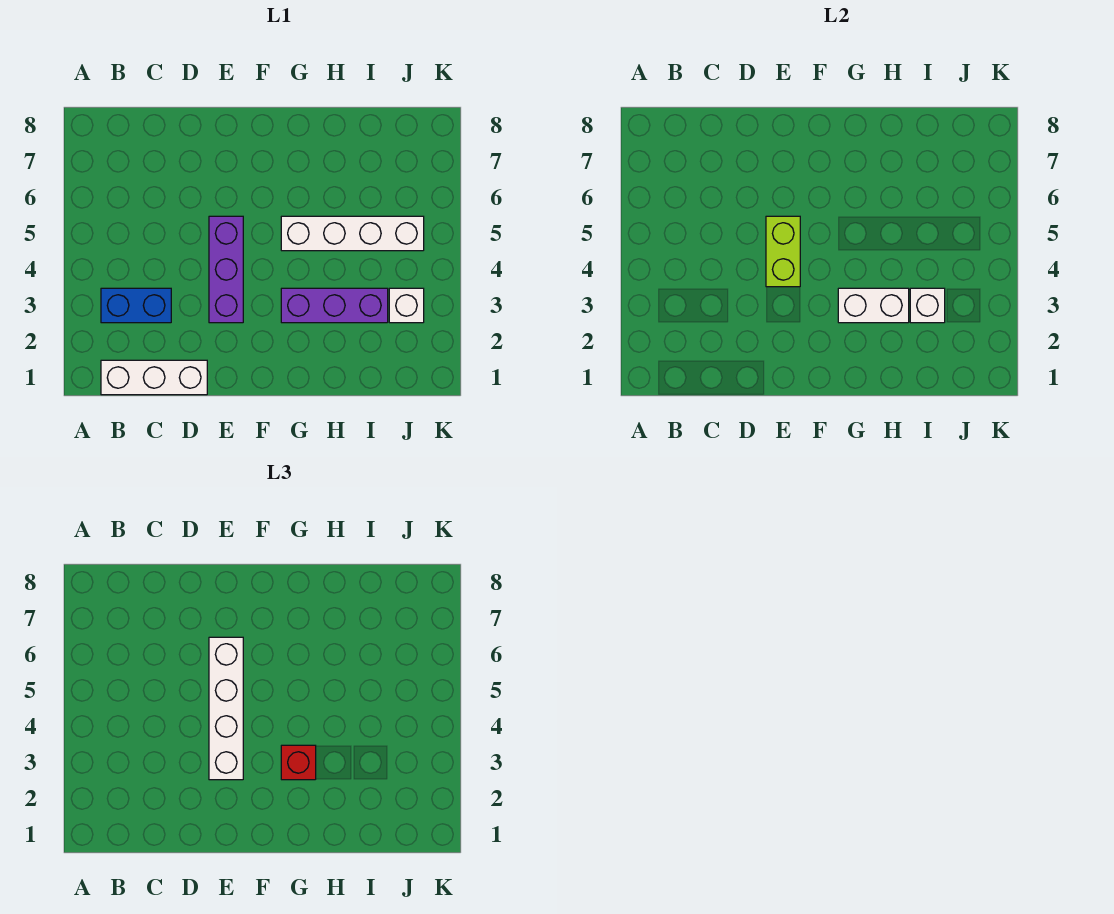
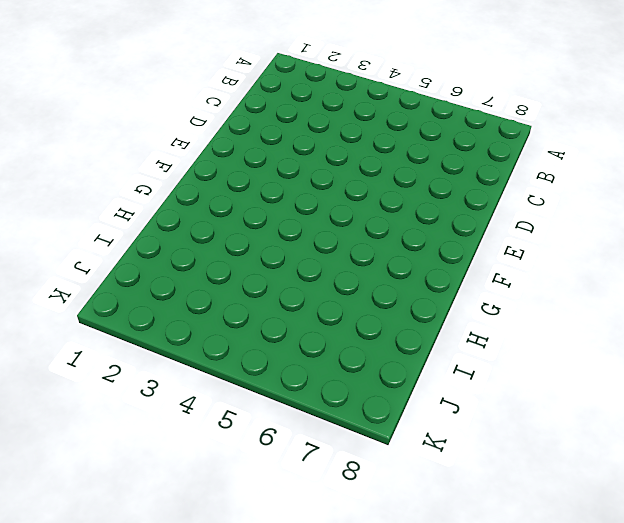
none -> white brick B1:D1 level 1
none -> blue brick B3:C3 level 1

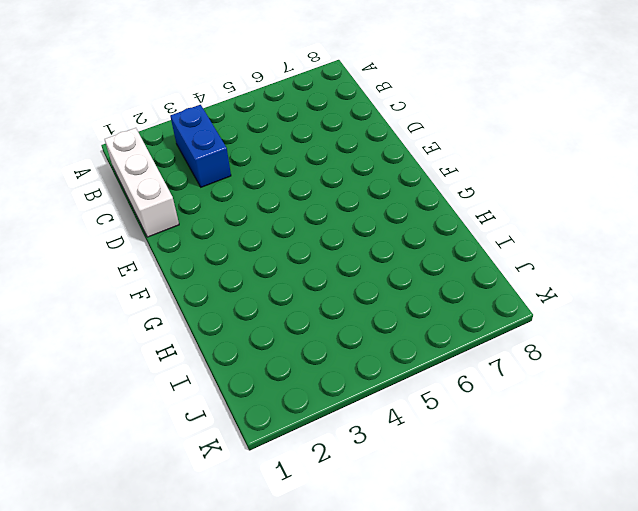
none -> purple brick E3:E5 level 1
none -> purple brick G3:I3 level 1

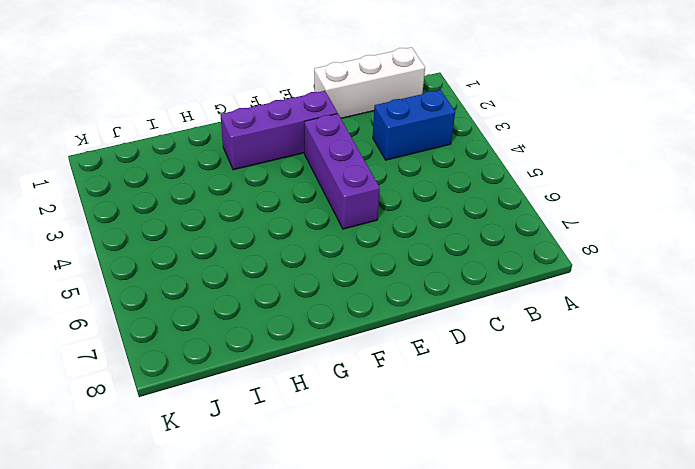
purple brick E2:G2 level 1 -> purple brick G3:I3 level 1
none -> white brick G5:J5 level 1
none -> white brick J3 level 1

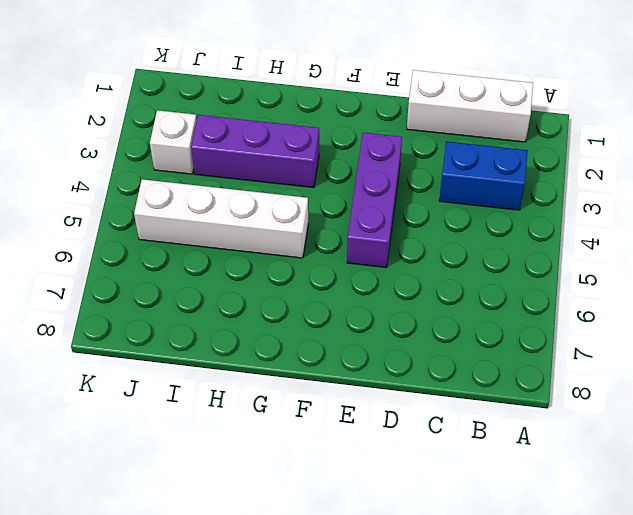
none -> lime brick E4:E5 level 2
none -> white brick G3:H3 level 2

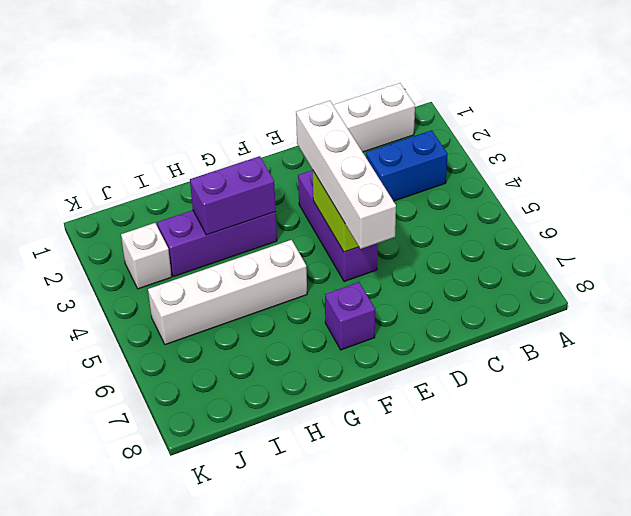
purple brick F7 level 1 -> none
purple brick G3:H3 level 2 -> white brick G3:H3 level 2
none -> white brick I3 level 2
none -> red brick G3 level 3

